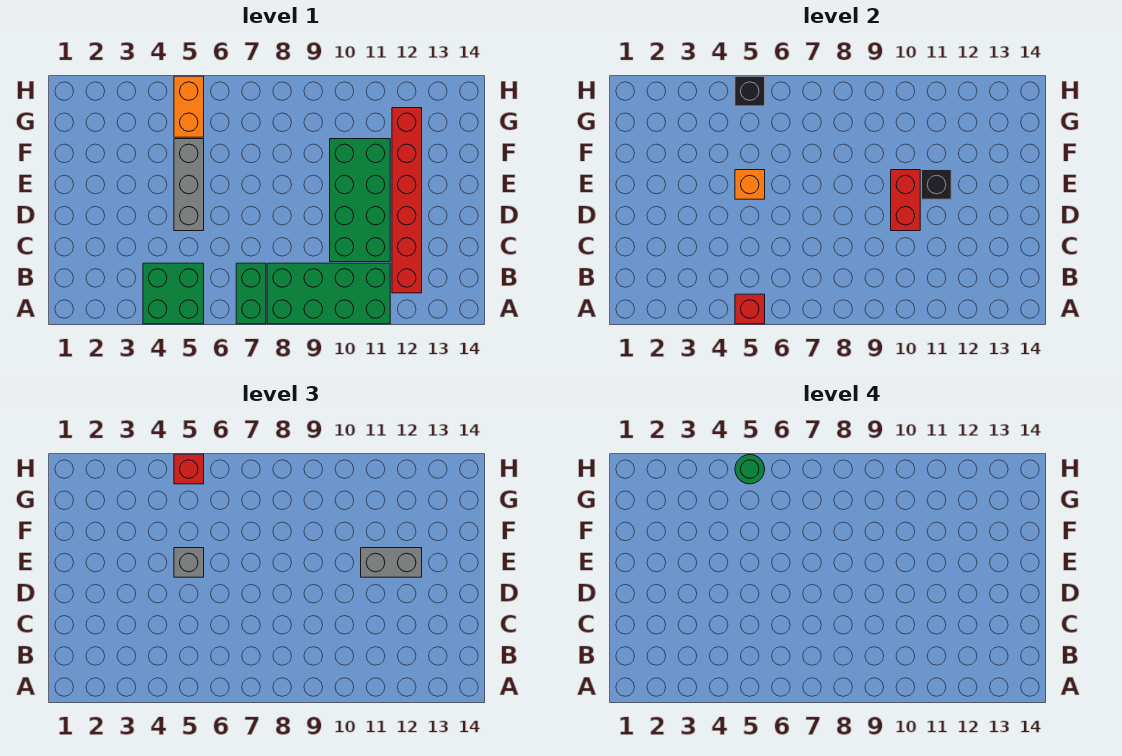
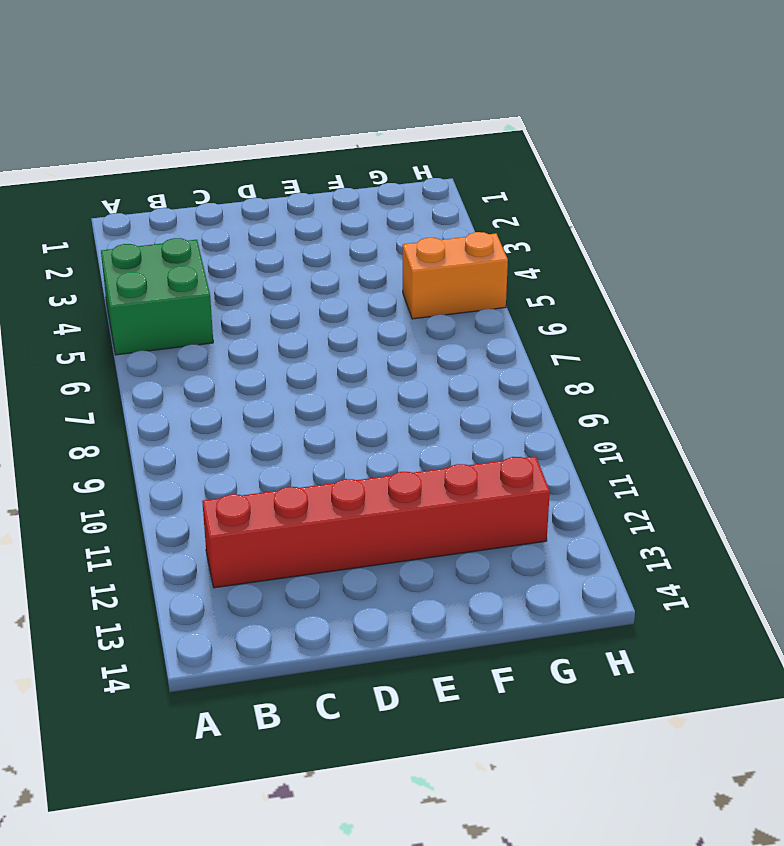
none -> green brick A7:B7 level 1
none -> green brick A8:B11 level 1
none -> green brick C10:F11 level 1

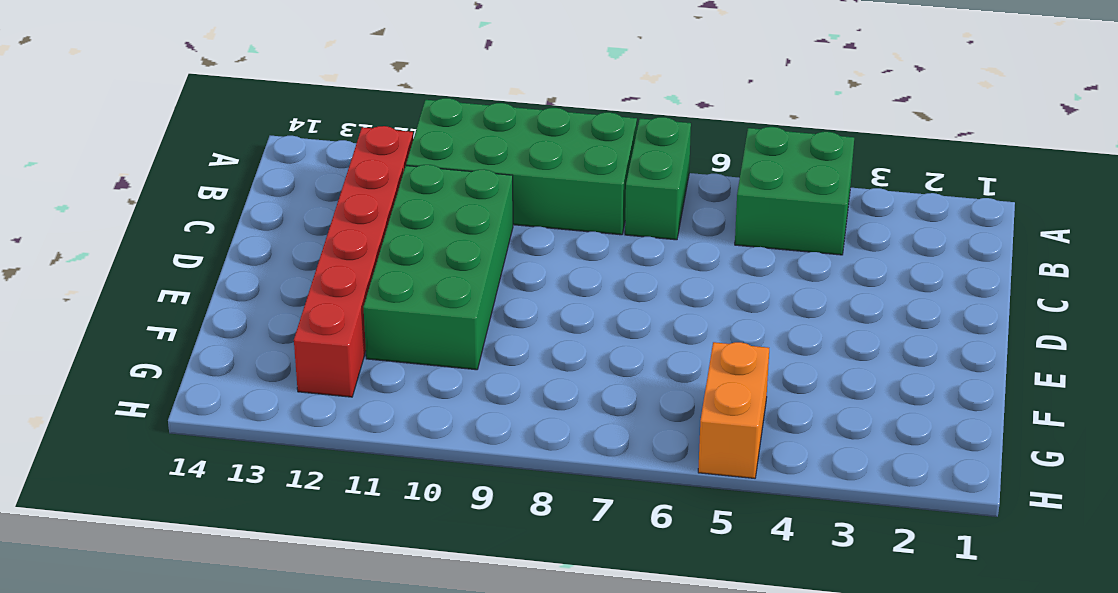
none -> grey brick D5:F5 level 1
none -> red brick A5 level 2
none -> red brick D10:E10 level 2

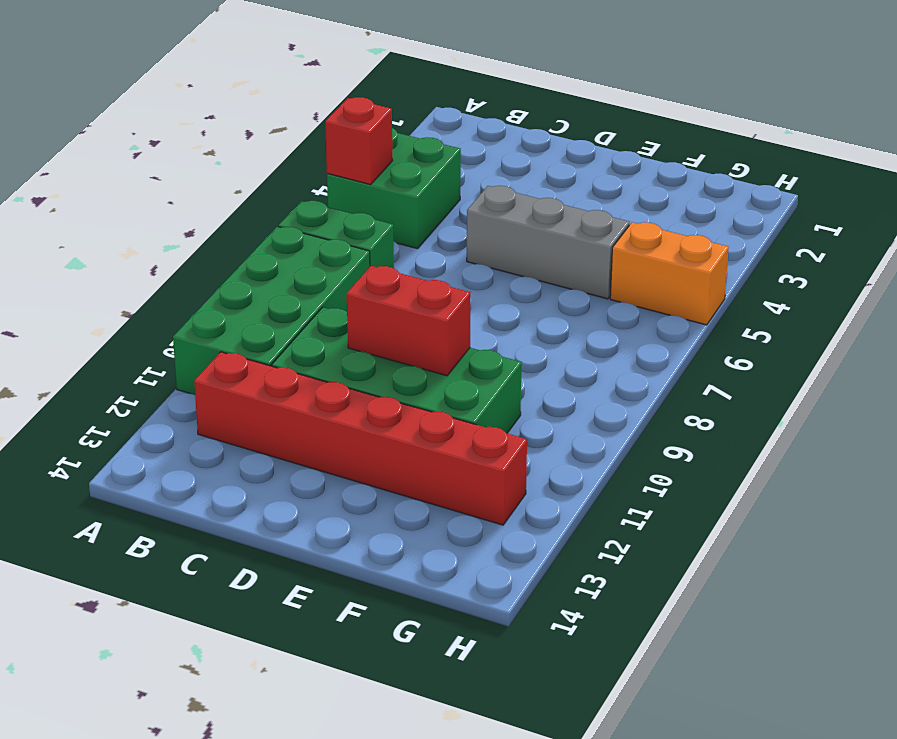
none -> orange brick E5 level 2
none -> black brick E11 level 2
none -> black brick H5 level 2

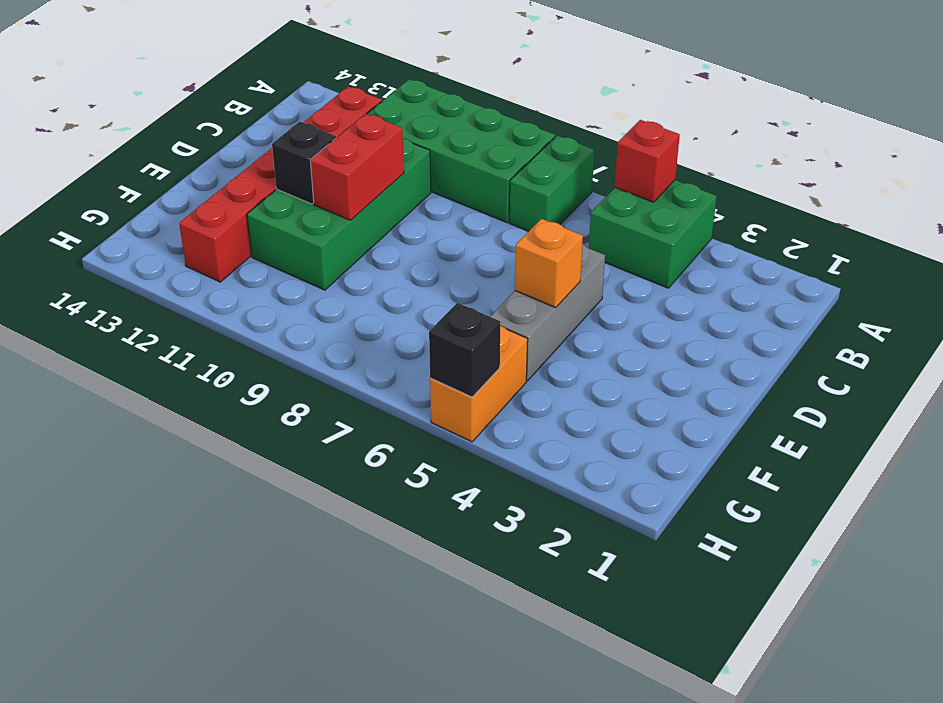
none -> grey brick E5 level 3
none -> grey brick E11:E12 level 3
none -> red brick H5 level 3

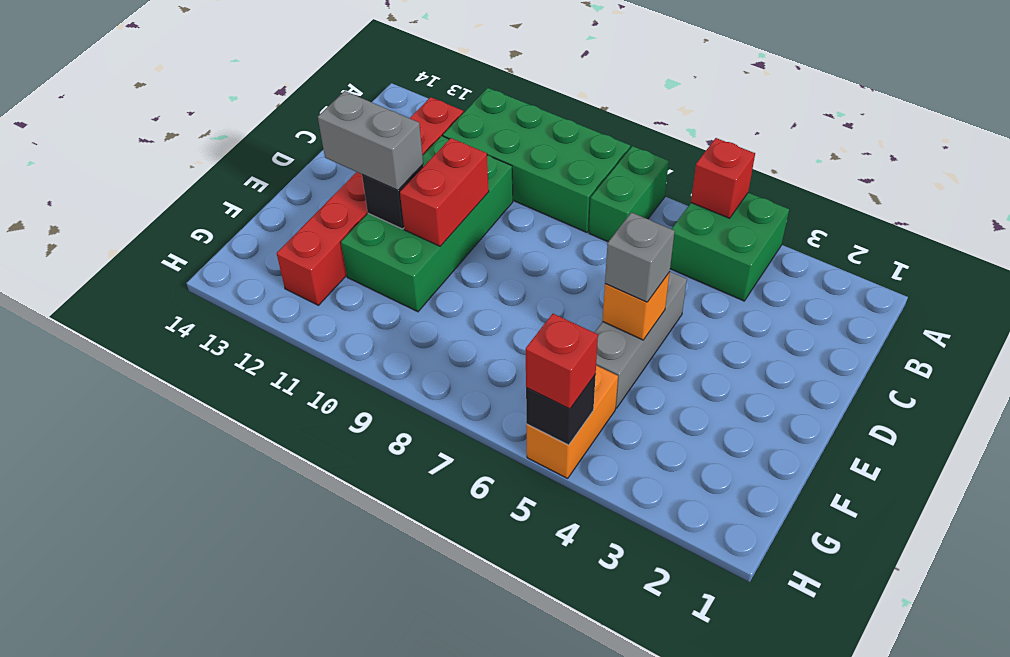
none -> green round brick H5 level 4

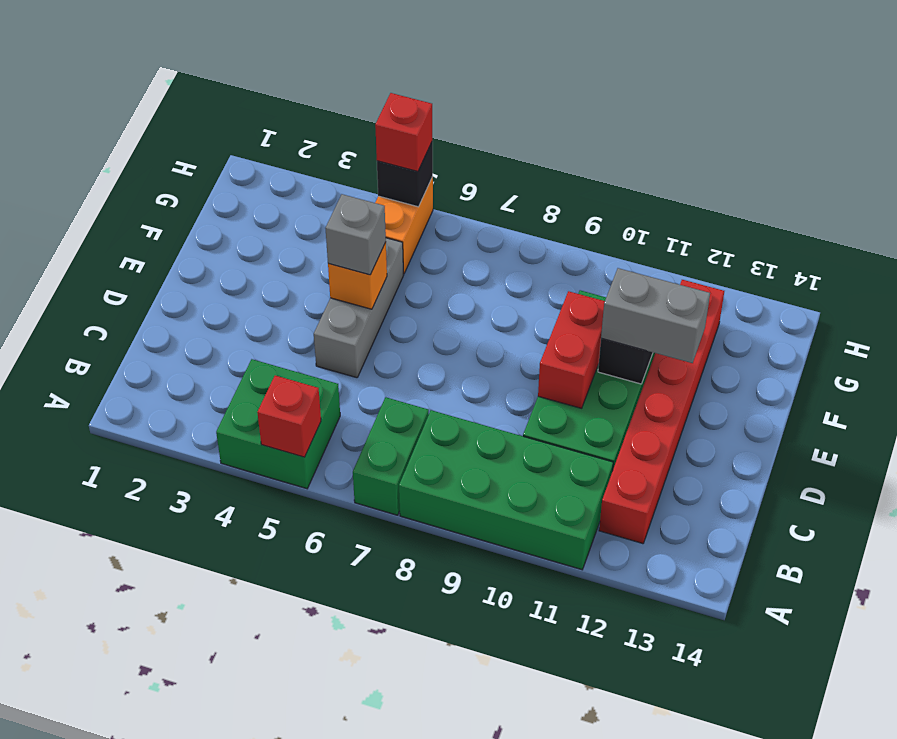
none -> green round brick H5 level 4

